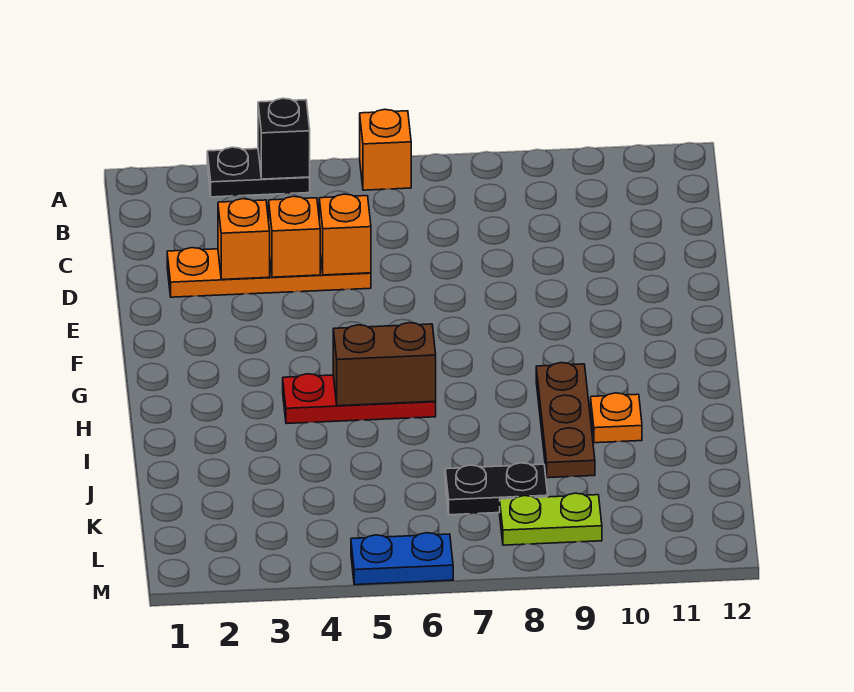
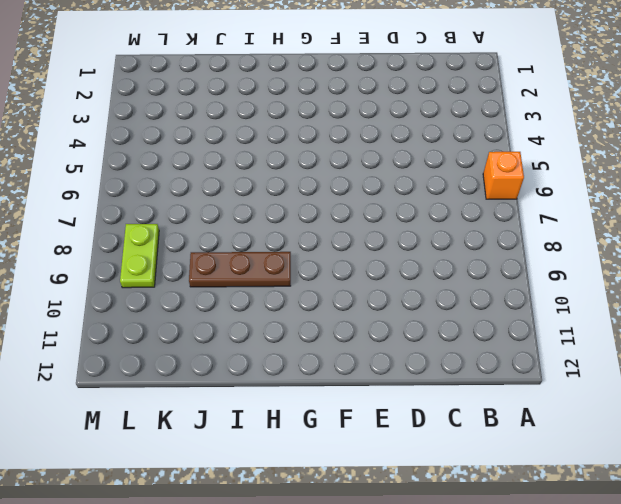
none -> black plate A3:A4 level 1
none -> orange plate D2:D5 level 1
none -> red plate H4:H6 level 1

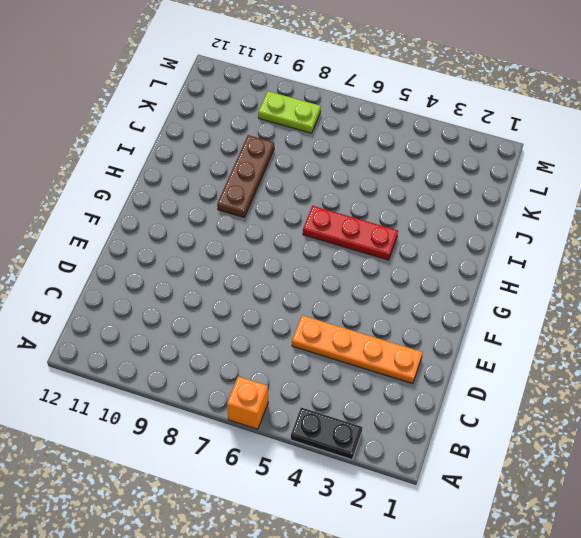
none -> orange plate I10 level 1
none -> black plate K7:K8 level 1
none -> blue plate M5:M6 level 1

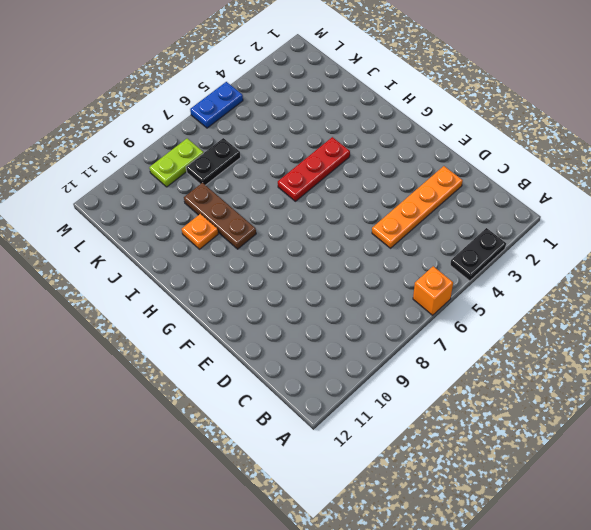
none -> black brick A4 level 2
none -> orange brick D3 level 2
none -> orange brick D4 level 2

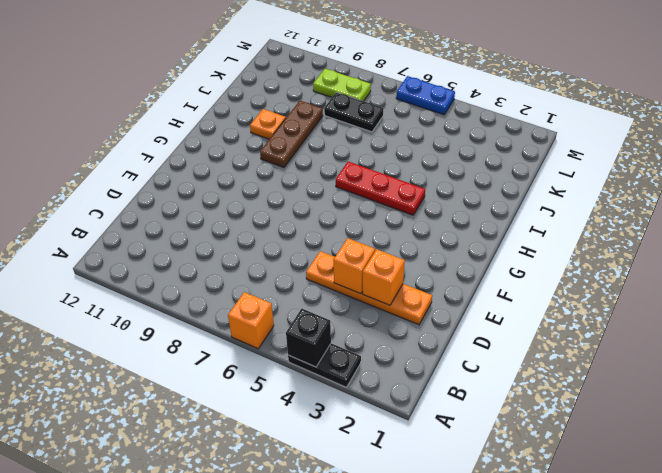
none -> orange brick D5 level 2
none -> brown brick H5:H6 level 2

